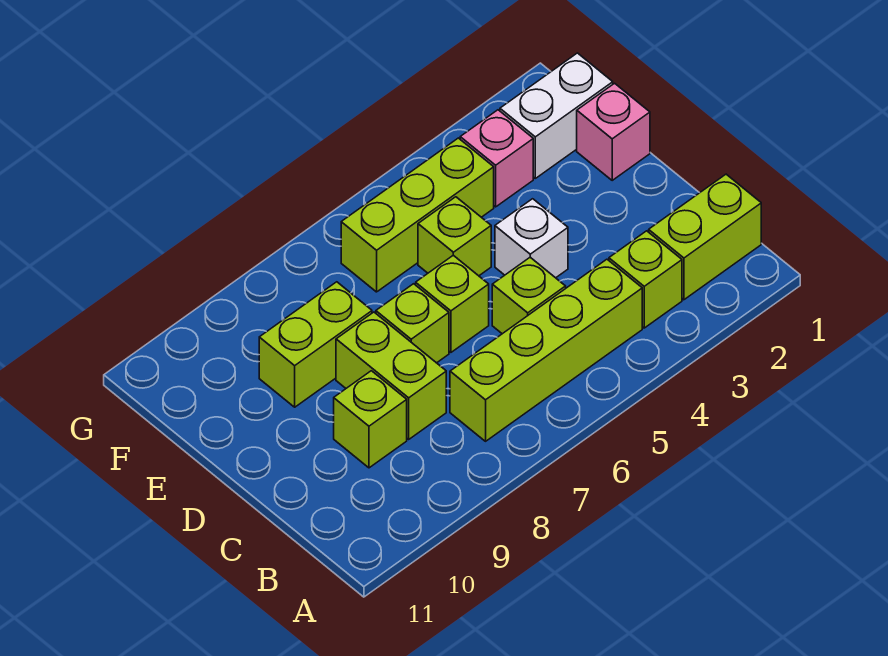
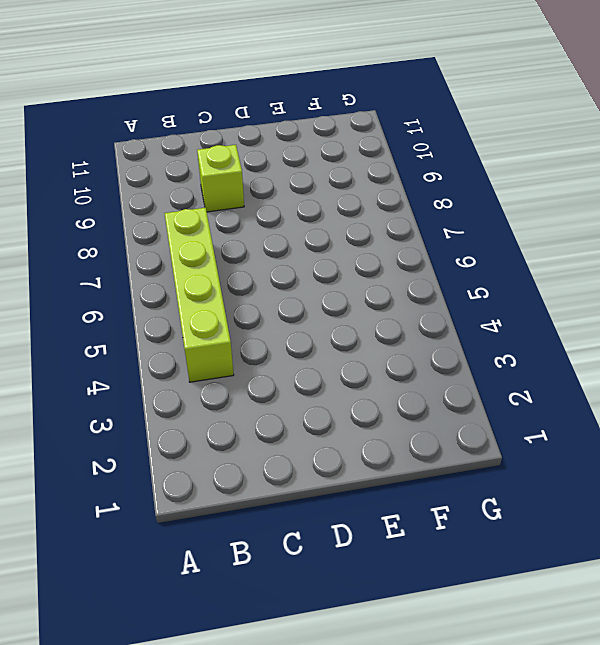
none -> lime brick B1:B2 level 1
none -> lime brick B3 level 1
none -> lime brick C5 level 1

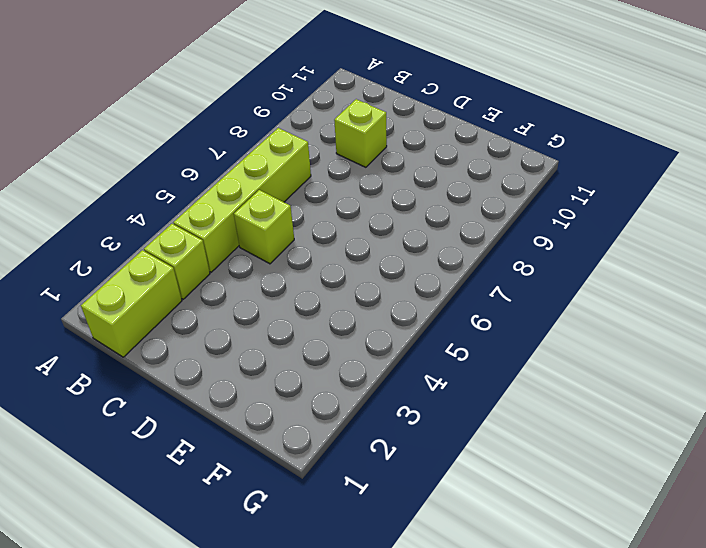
none -> lime brick C8:D8 level 1
none -> white brick D4 level 1
none -> lime brick D6 level 1

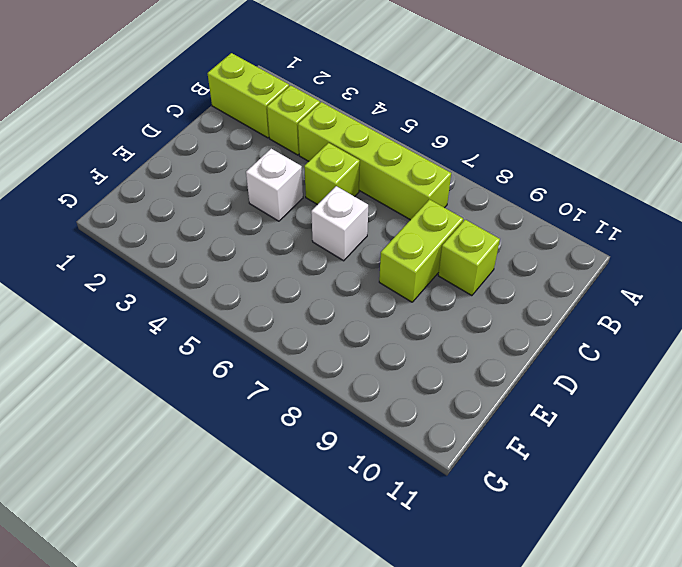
white brick D6 level 1 -> lime brick D6 level 1
none -> lime brick D7 level 1
none -> pink brick E1 level 1
none -> lime brick E5 level 1

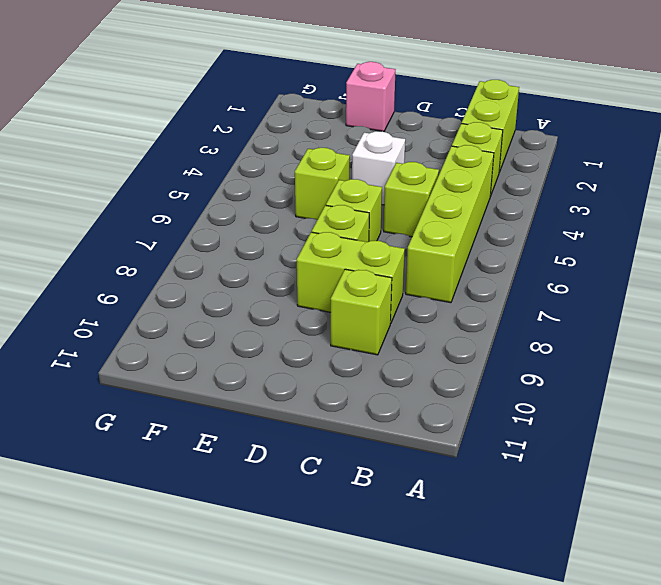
none -> lime brick E8:E9 level 1
none -> white brick F1:F2 level 1
none -> pink brick F3 level 1

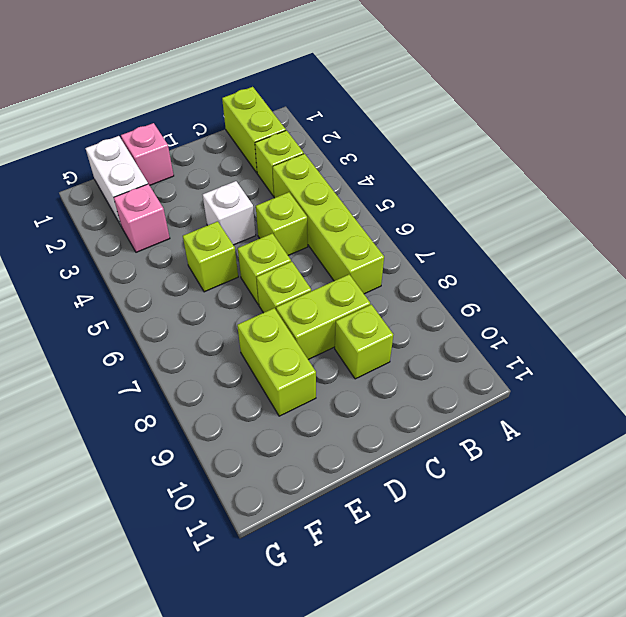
none -> lime brick F4:F6 level 1

